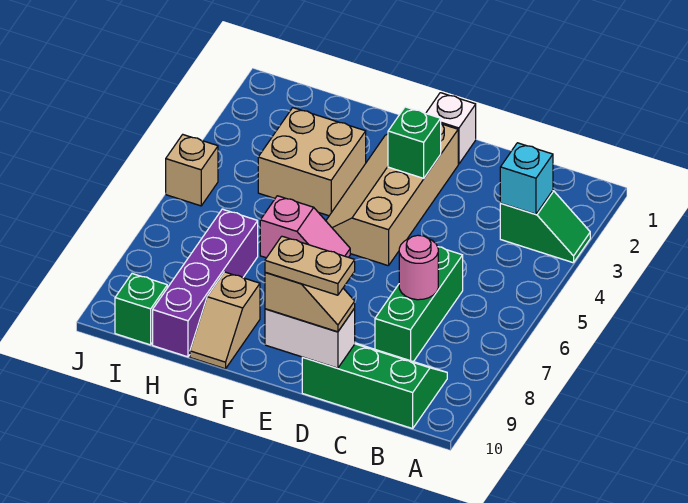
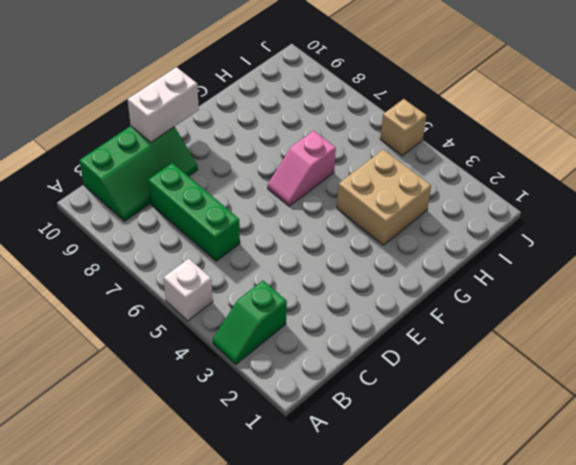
white brick A5 level 1 -> white brick E1 level 1
none -> tan slope E2:F5 level 1 top E
none -> tan slope G9:G10 level 1 top 9
none -> purple brick H7:H10 level 1

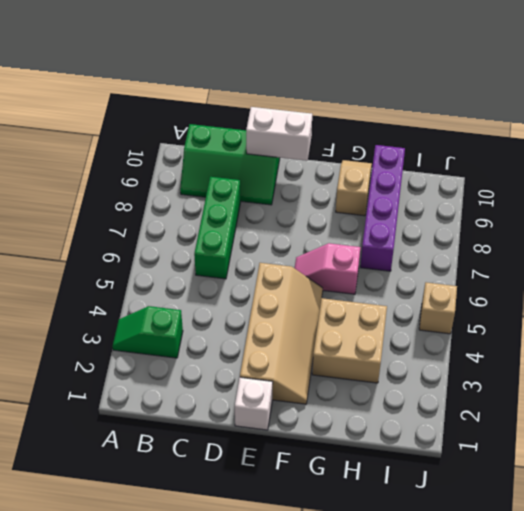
none -> green brick I10 level 1
none -> cyan brick B3 level 2
none -> pink round brick C7 level 2

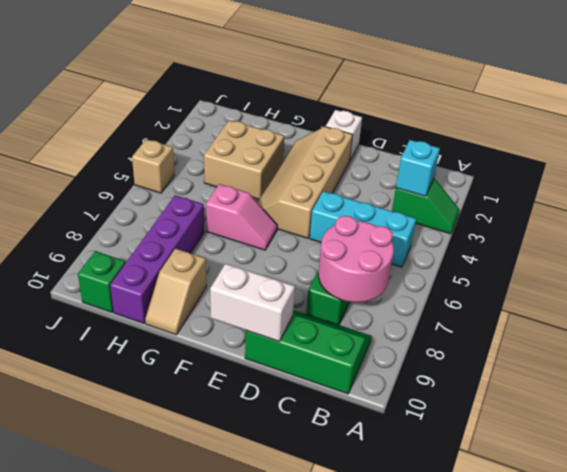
cyan brick B5:D5 level 1 -> none
pink round brick B7:C8 level 2 -> pink round brick C7 level 2
none -> green brick E3 level 2
none -> tan slope D10:E10 level 3 top E
none -> tan plate D10:E10 level 4

